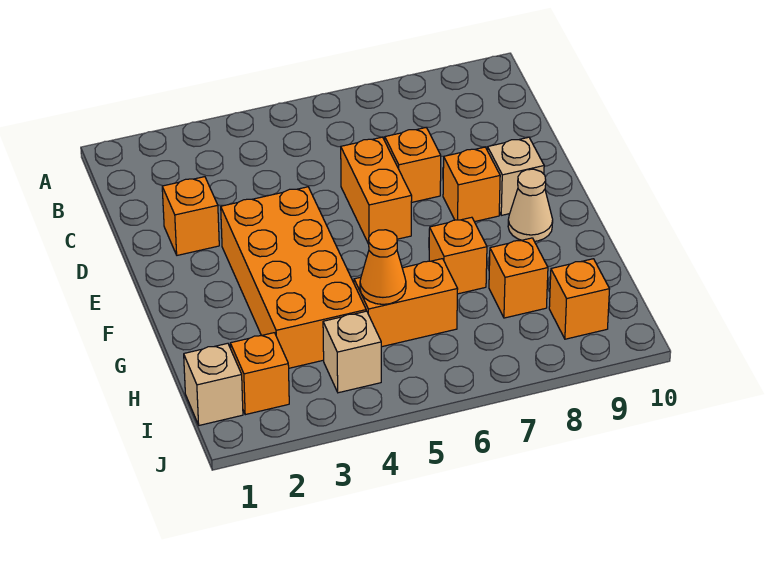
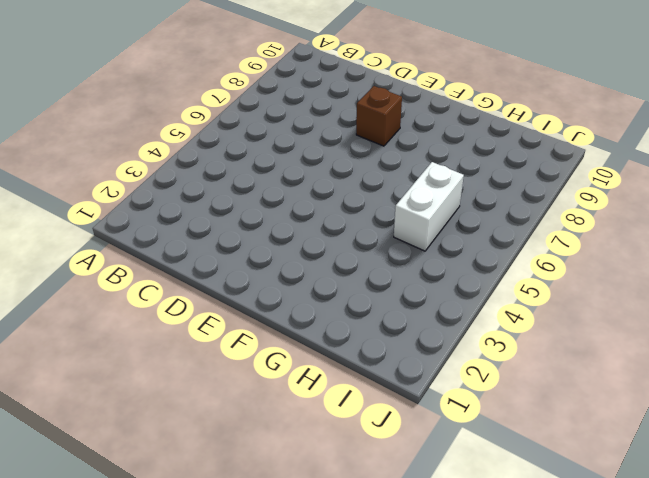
brown brick E8 level 1 -> orange brick E8 level 1
white brick H5:H6 level 1 -> orange brick H5:H6 level 1
none -> orange brick D2 level 1
none -> orange brick D6:E6 level 1
none -> orange brick D7 level 1

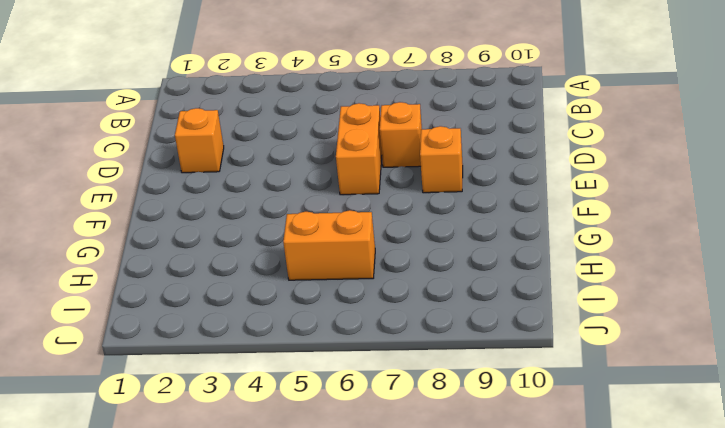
none -> orange brick E3:H4 level 1
none -> tan brick E9 level 1
none -> tan cone F9 level 1

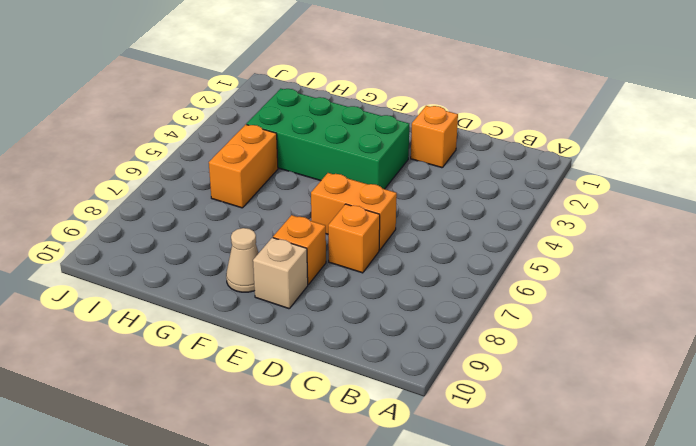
green brick E3:H4 level 1 -> orange brick E3:H4 level 1
none -> orange brick G7 level 1
none -> orange brick H8 level 1
none -> tan brick I1 level 1

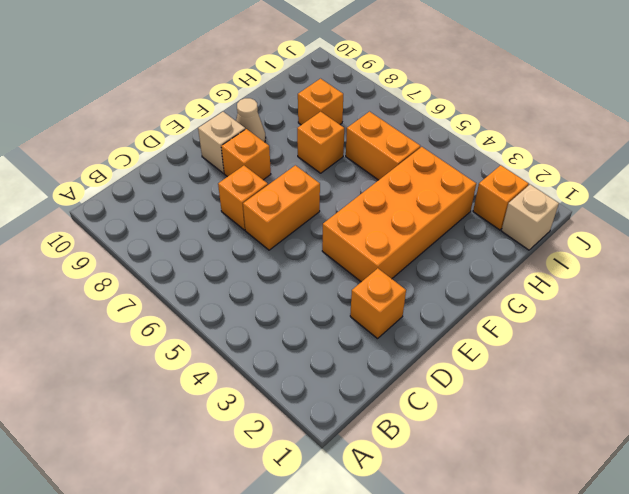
none -> tan brick I4 level 1
none -> orange brick I9 level 1
none -> orange cone H5 level 2

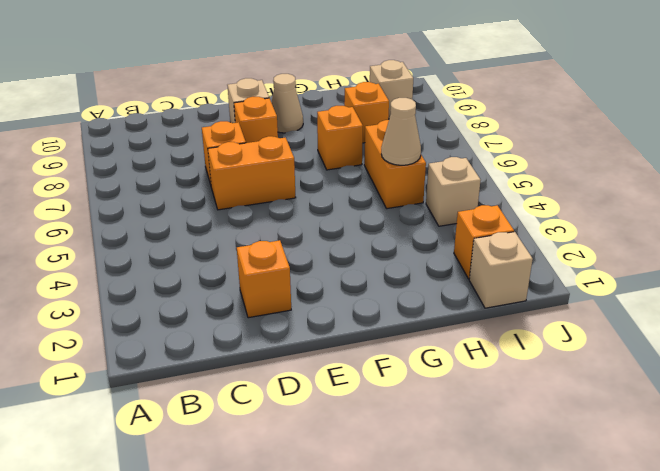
tan cone H5 level 2 -> orange cone H5 level 2
tan brick I9 level 1 -> orange brick I9 level 1
none -> orange brick E3:H4 level 1

